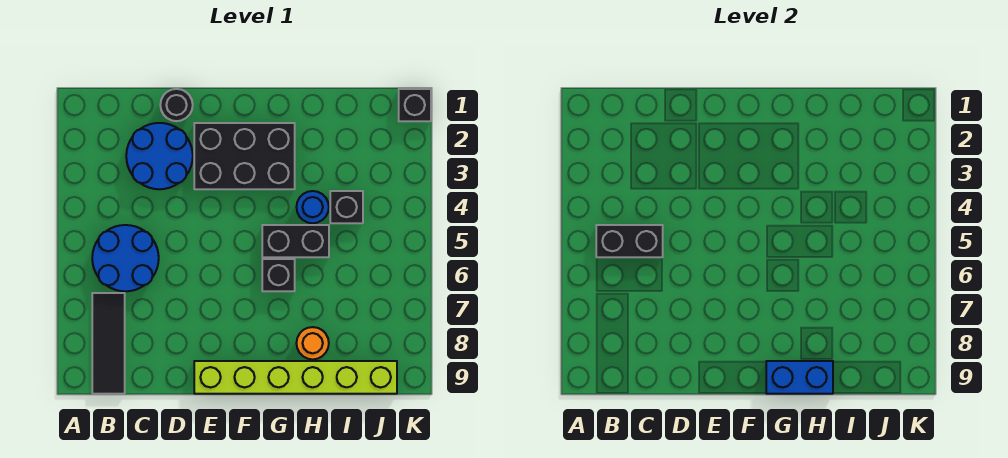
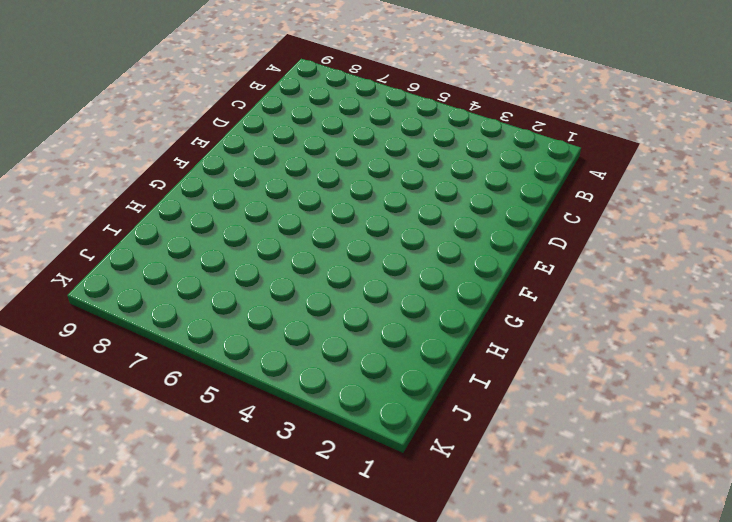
none -> blue round brick B5:C6 level 1
none -> black tile B7:B9 level 1
none -> blue round brick C2:D3 level 1

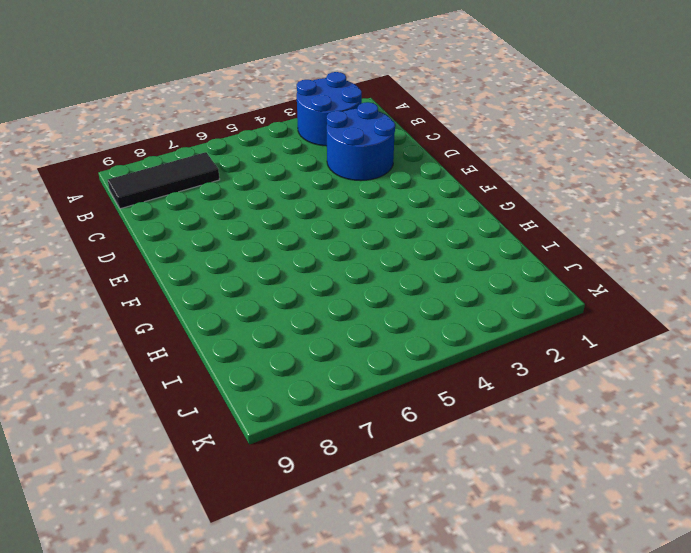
blue round brick A2:B3 level 1 -> blue round brick B5:C6 level 1
none -> black round brick D1 level 1
none -> black brick E2:G3 level 1
none -> lime brick E9:J9 level 1

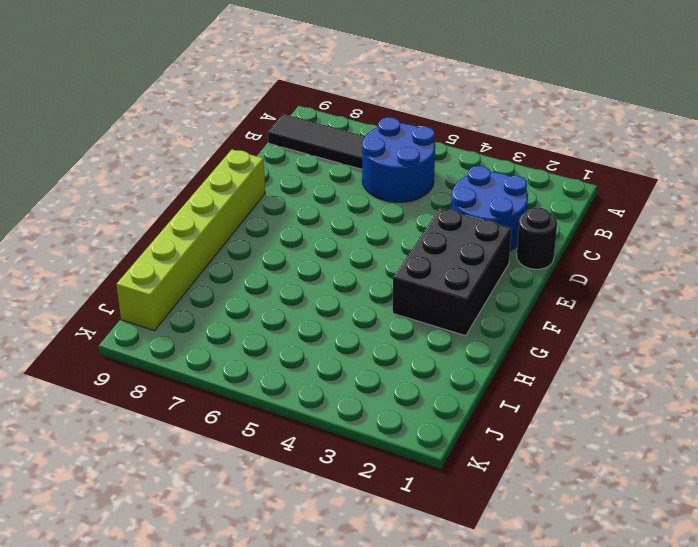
none -> black brick G5:H5 level 1
none -> black brick G6 level 1
none -> blue round brick H4 level 1

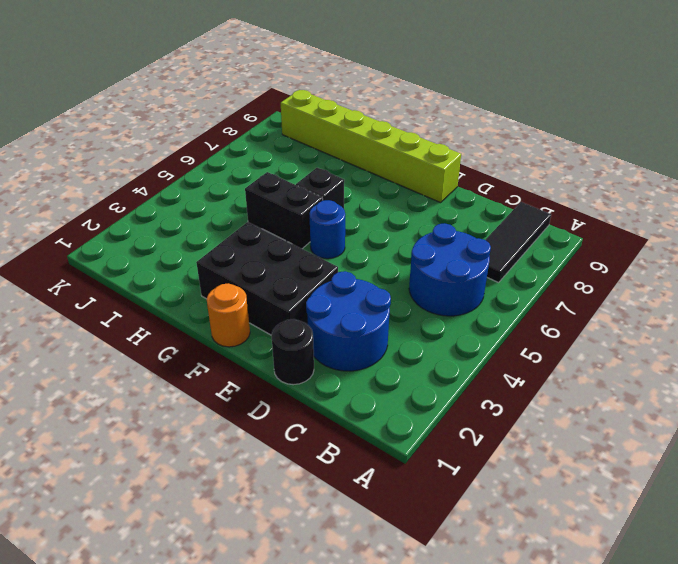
orange round brick F1 level 1 -> orange round brick H8 level 1
blue round brick F5 level 1 -> blue round brick H4 level 1
none -> black brick I4 level 1
none -> black brick K1 level 1
none -> black brick B5:C5 level 2

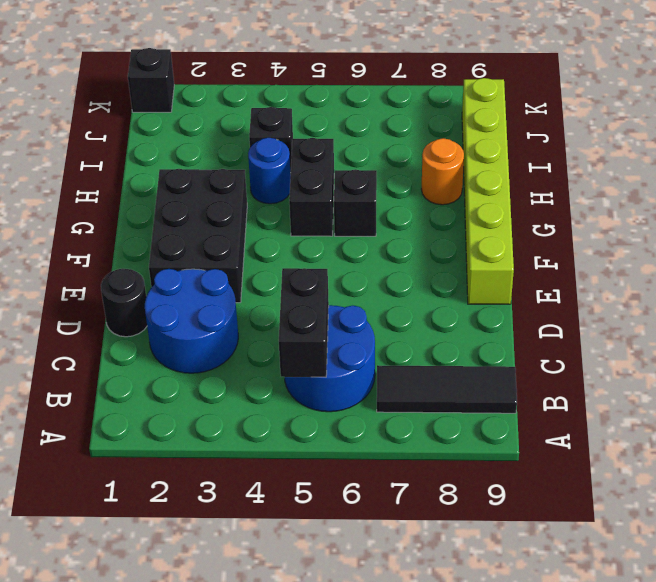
none -> blue brick G9:H9 level 2

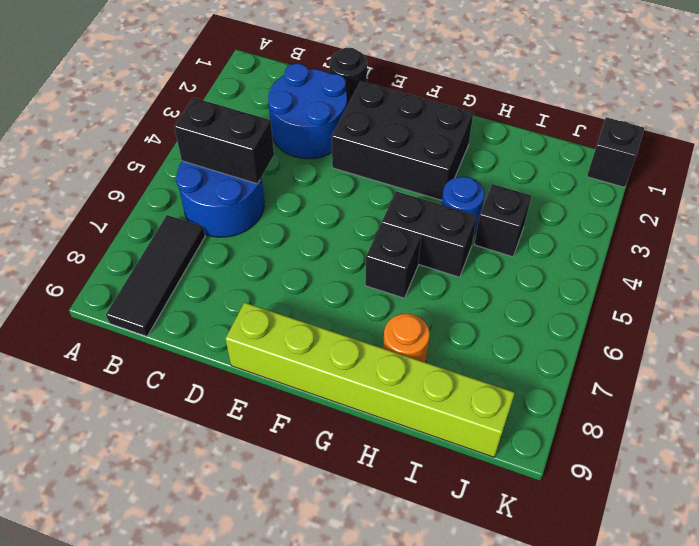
none -> blue brick G9:H9 level 2

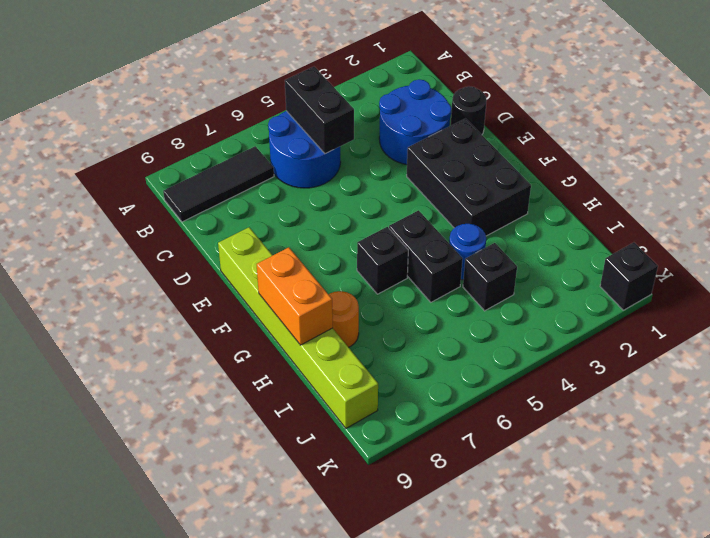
orange brick G9:H9 level 2 -> blue brick G9:H9 level 2

